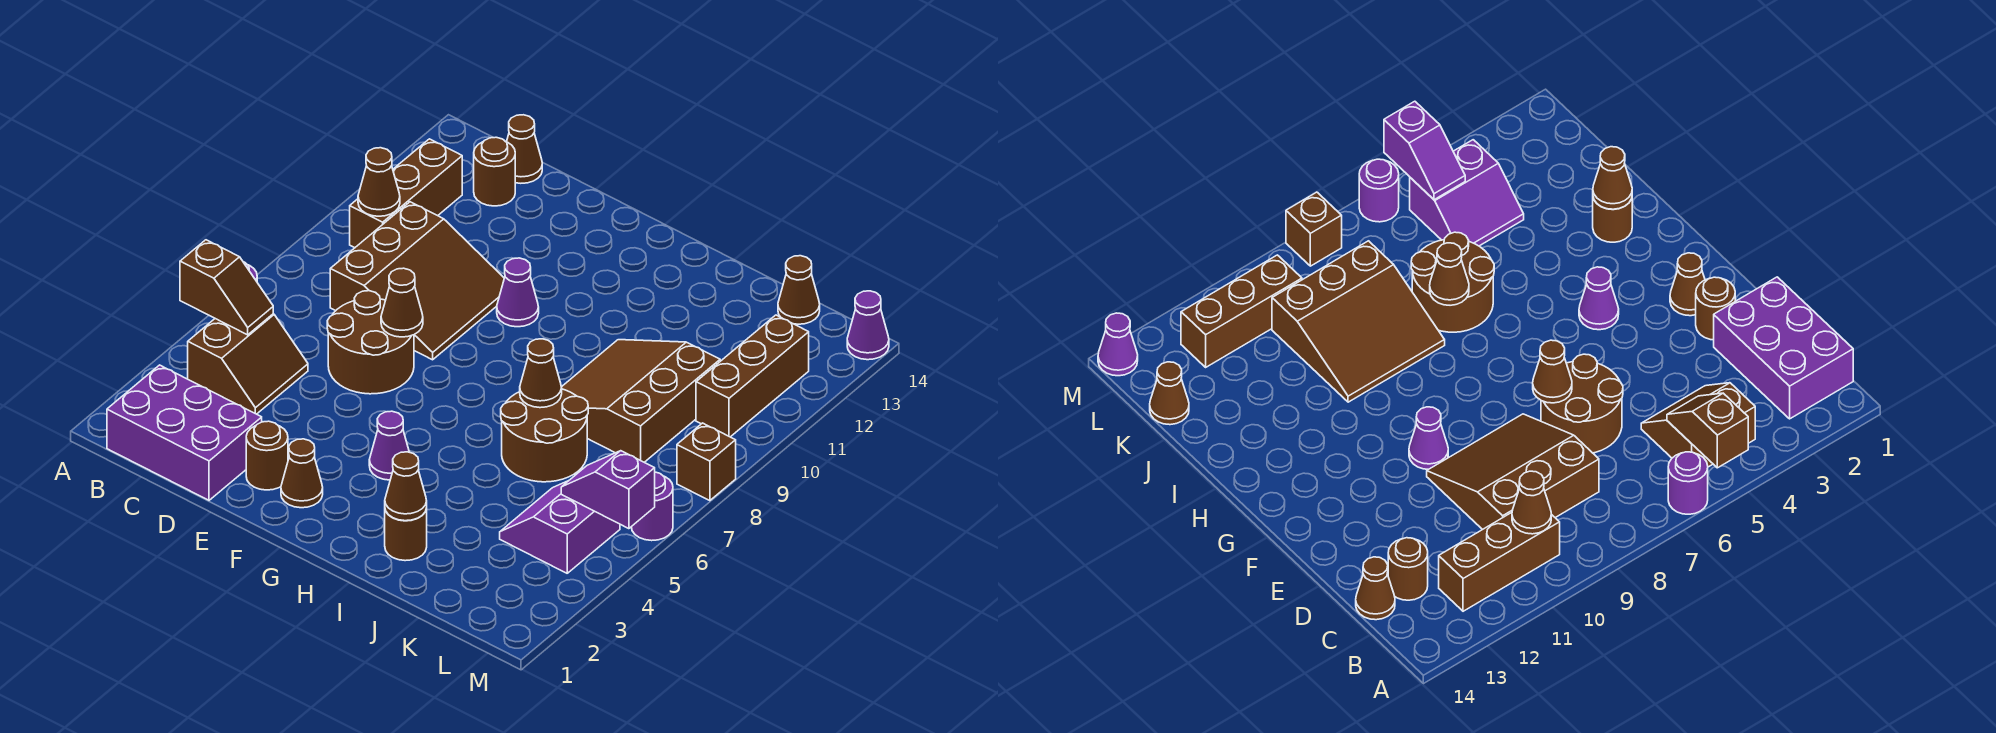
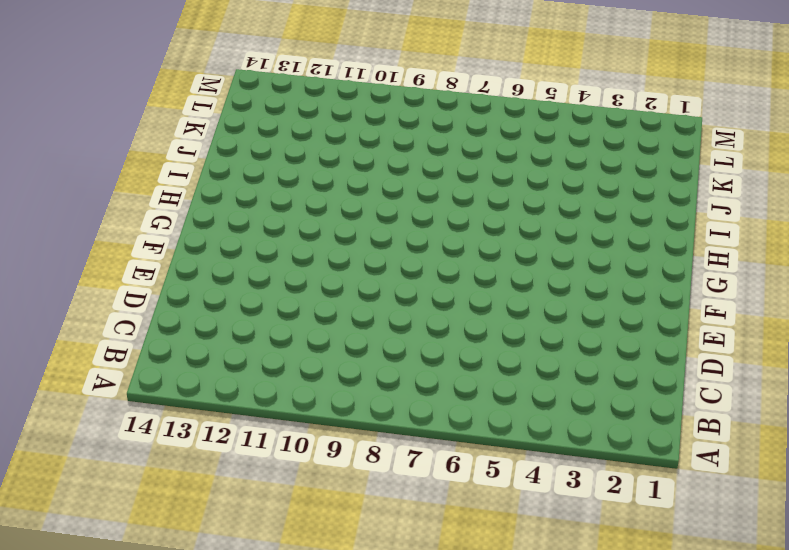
none -> purple round brick A6 level 1
none -> purple brick B1:D2 level 1
none -> brown slope B4:C5 level 1 top B

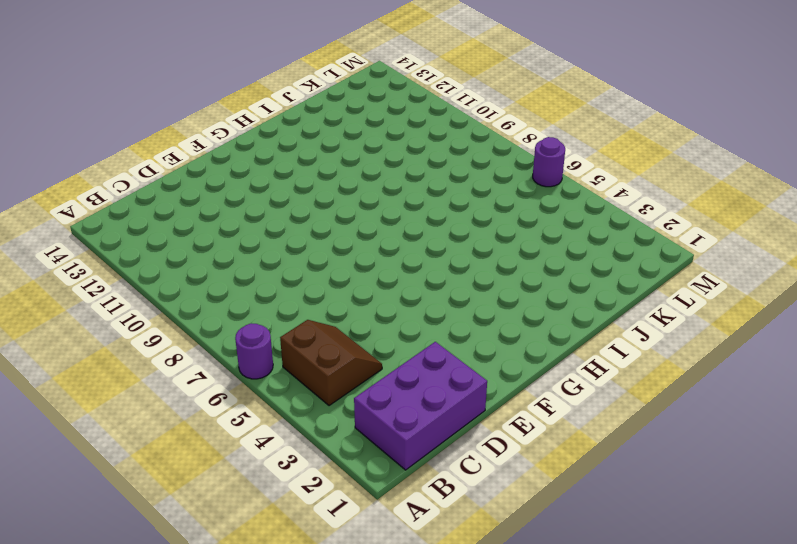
none -> brown brick B10:B12 level 1
none -> brown slope C8:E10 level 1 top C
none -> brown round brick C13 level 1

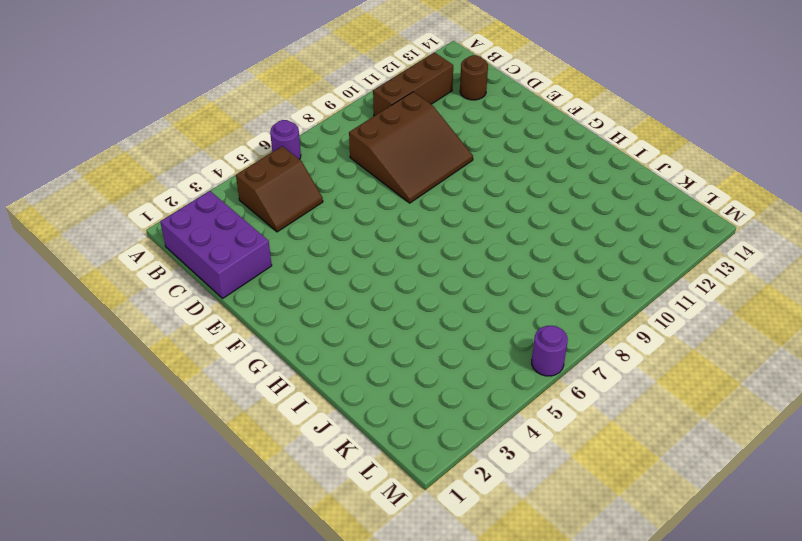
none -> brown cone C14 level 1
none -> brown round brick D6:E7 level 1
none -> brown round brick E2 level 1

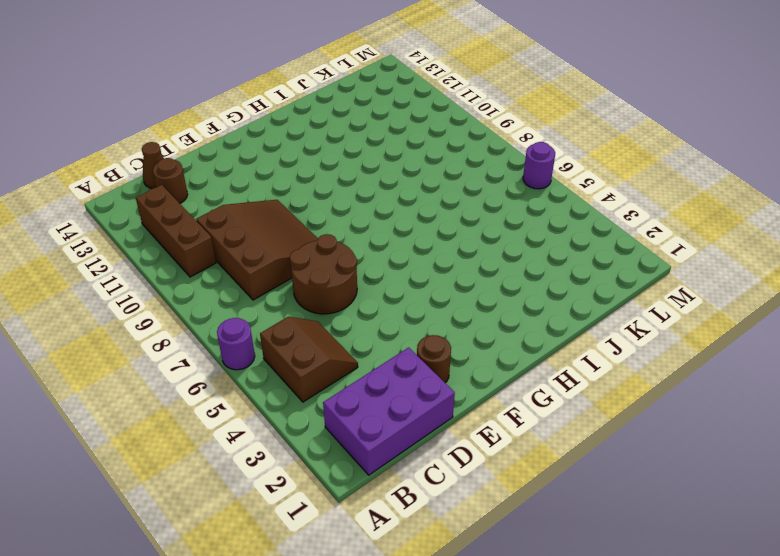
none -> brown cone F2 level 1
none -> purple cone F10 level 1
none -> purple cone G4 level 1

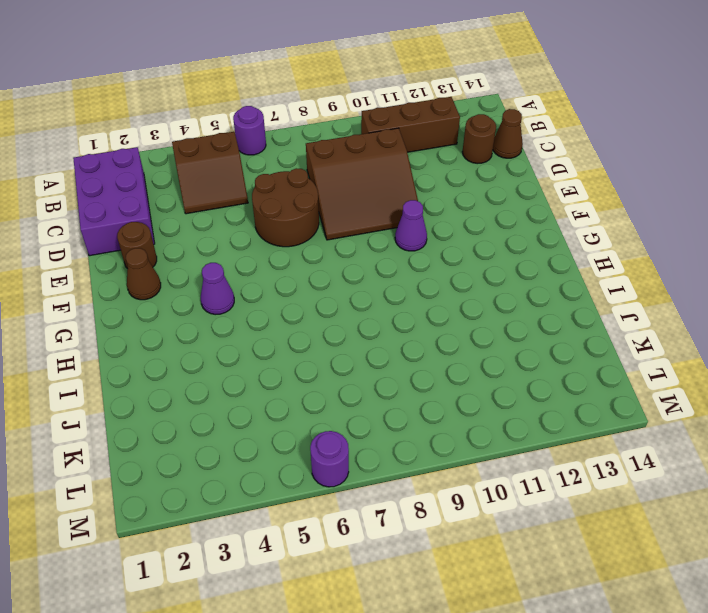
none -> brown round brick I2 level 1
none -> brown round brick I6:J7 level 1
none -> brown slope I8:K10 level 1 top K

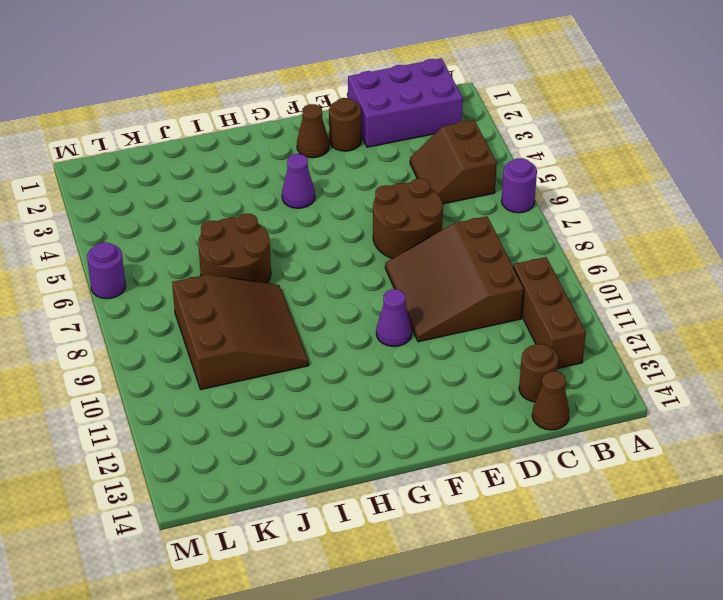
none -> brown round brick I2 level 1
none -> purple slope K4:L5 level 1 top L
none -> brown cone K14 level 1

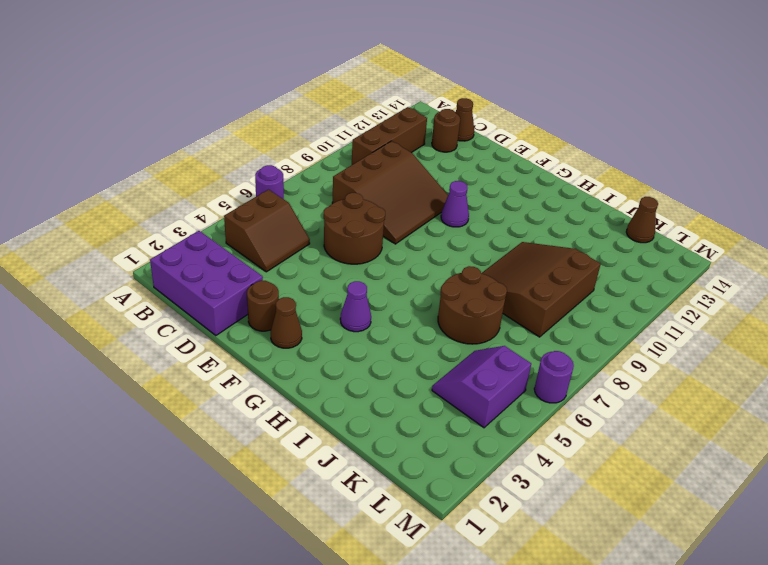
none -> brown round brick I2 level 1
none -> brown brick L10:L12 level 1
none -> brown brick M8 level 1

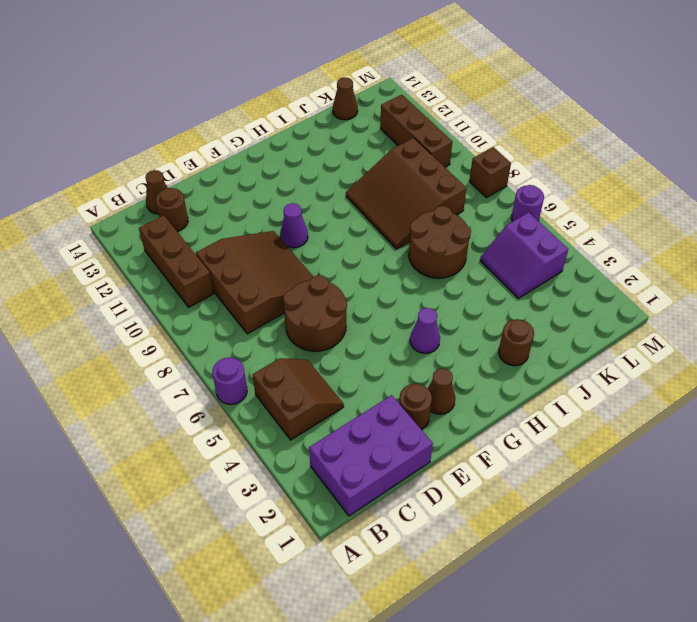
none -> purple cone M14 level 1
none -> brown slope A5:B5 level 2 top A
none -> brown cone B10 level 2

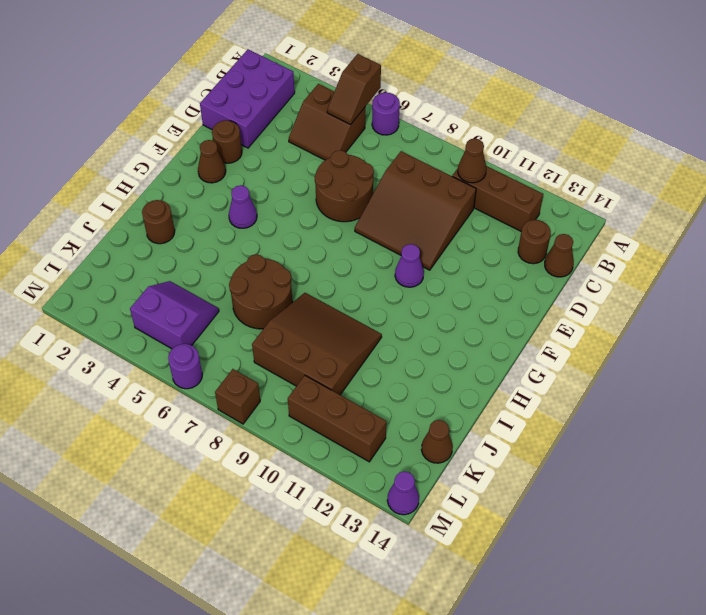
none -> brown cone E7 level 2
none -> brown cone I2 level 2
none -> brown cone I7 level 2

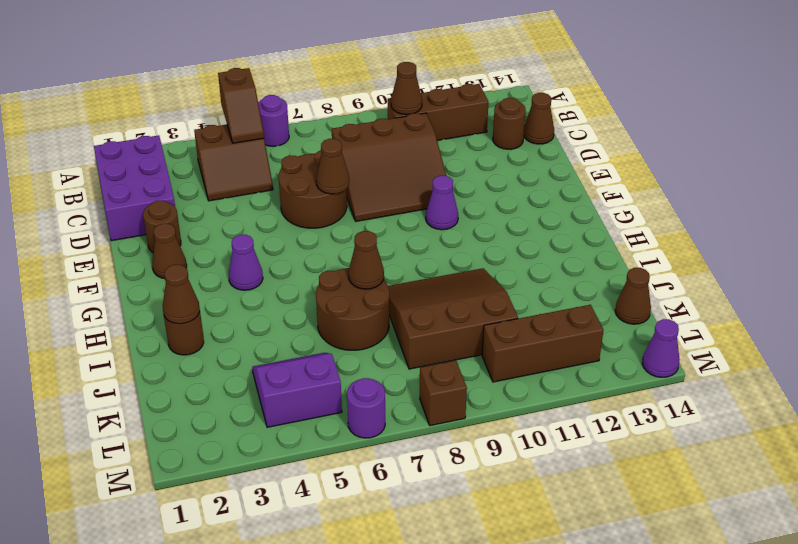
none -> purple slope L5:M5 level 2 top M

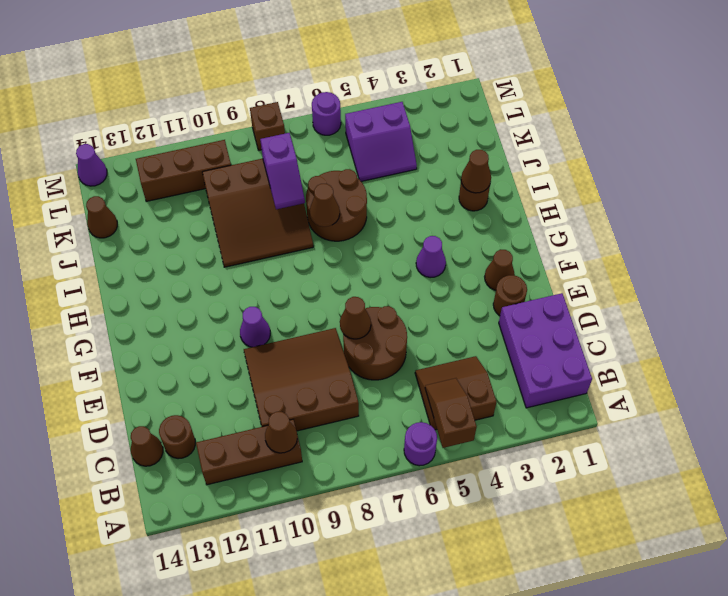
purple slope J8:K8 level 2 top K -> purple slope L5:M5 level 2 top M

